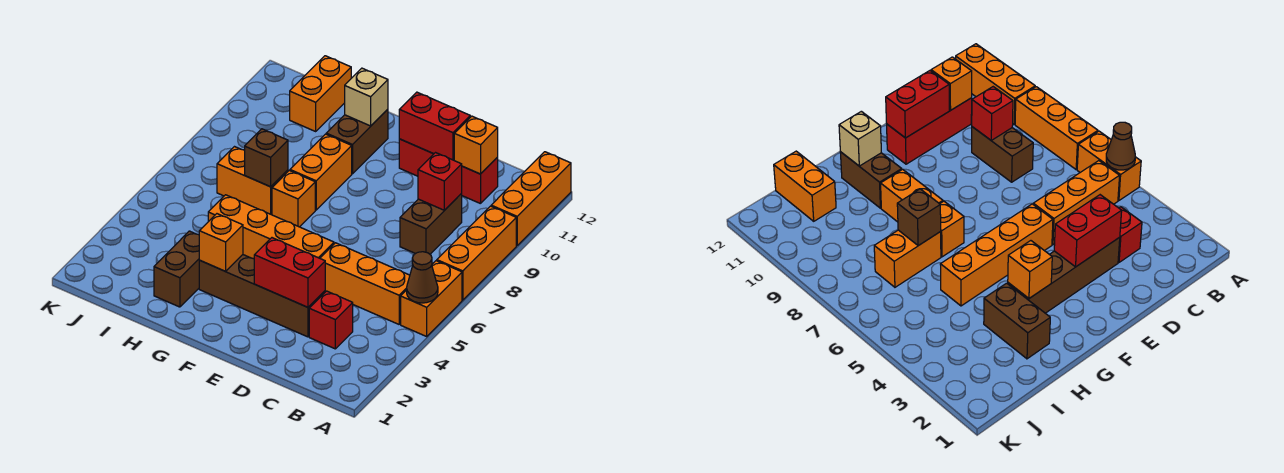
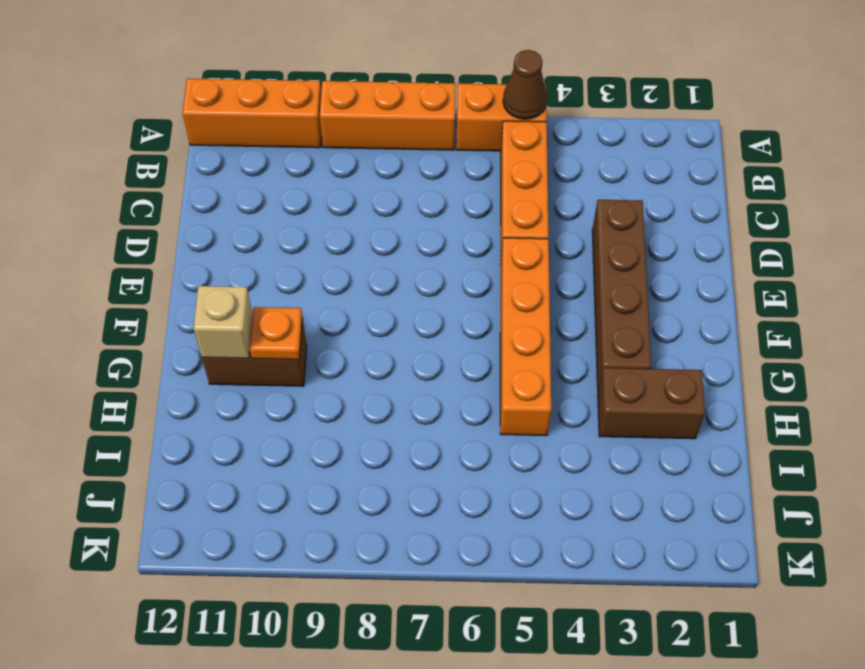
orange plate G10 level 2 -> none
none -> red brick C3 level 1
none -> brown brick C8:C9 level 1
none -> red brick C11:E11 level 1

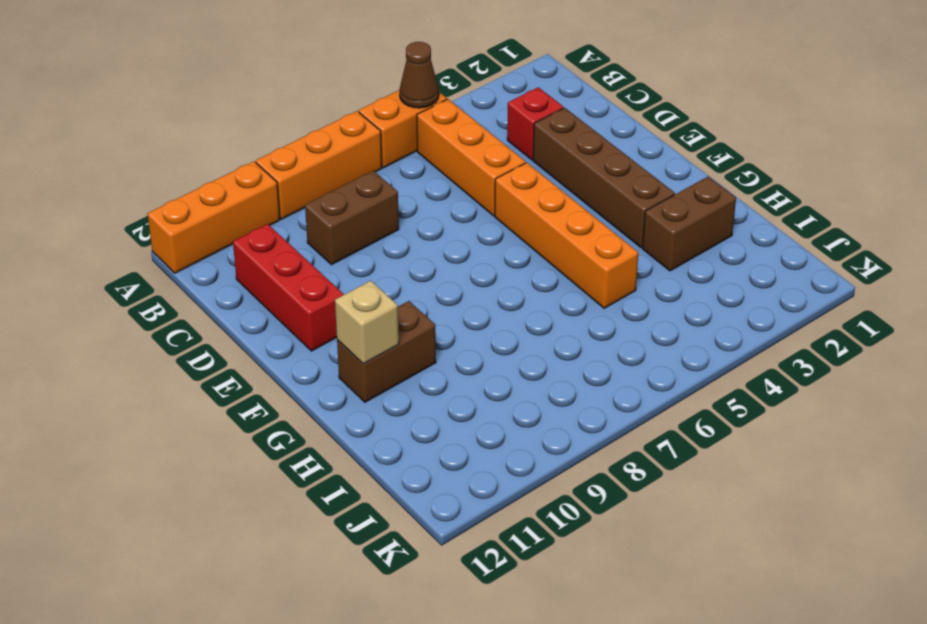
none -> orange brick G7 level 1
none -> orange brick G8:G9 level 1
none -> orange brick H7:I7 level 1

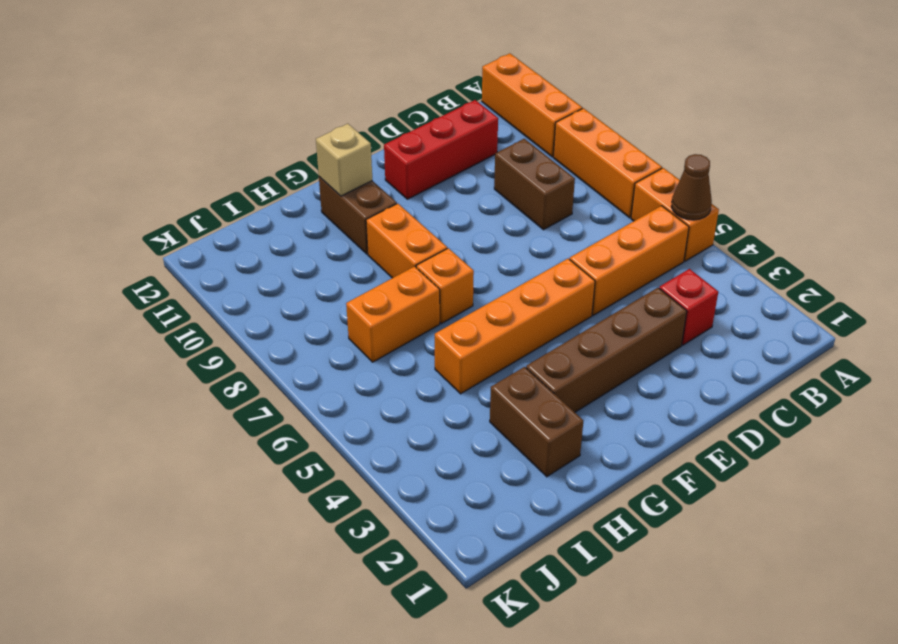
none -> orange brick I11:I12 level 1
none -> red brick C9 level 2
none -> orange brick C11 level 2

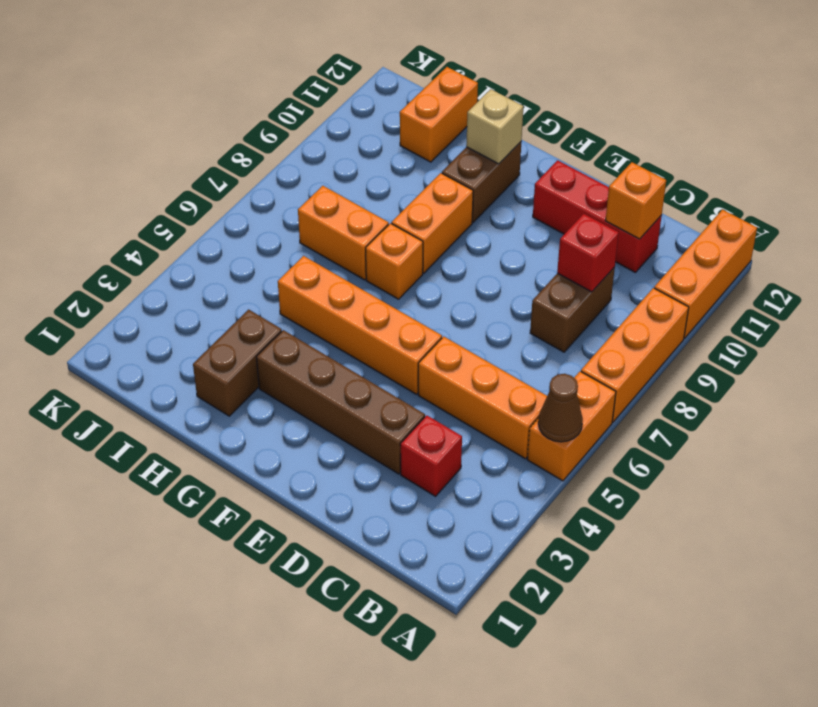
none -> red brick D3:E3 level 2
none -> red brick D11:E11 level 2
none -> orange brick G3 level 2

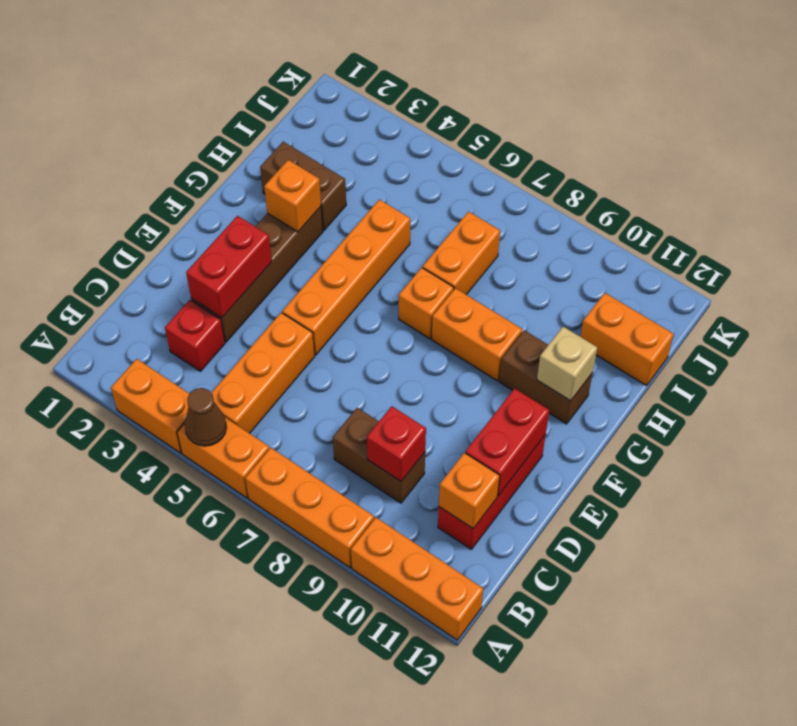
orange brick A3:A4 level 1 -> none
none -> brown brick H7 level 2

